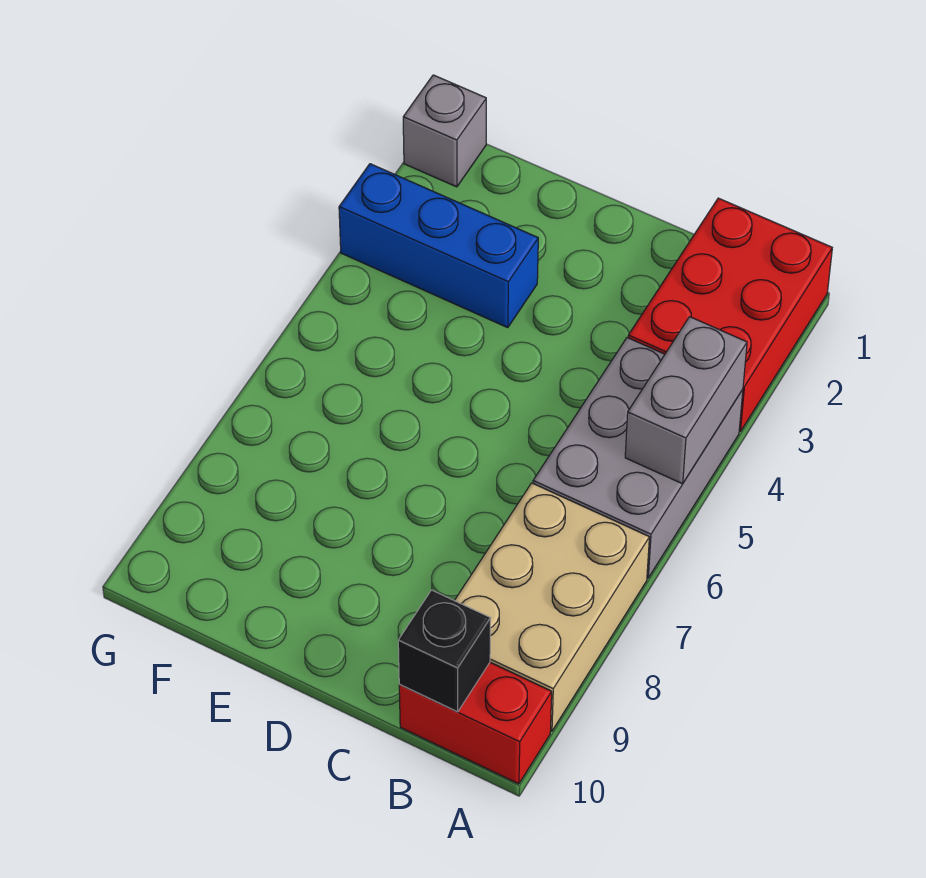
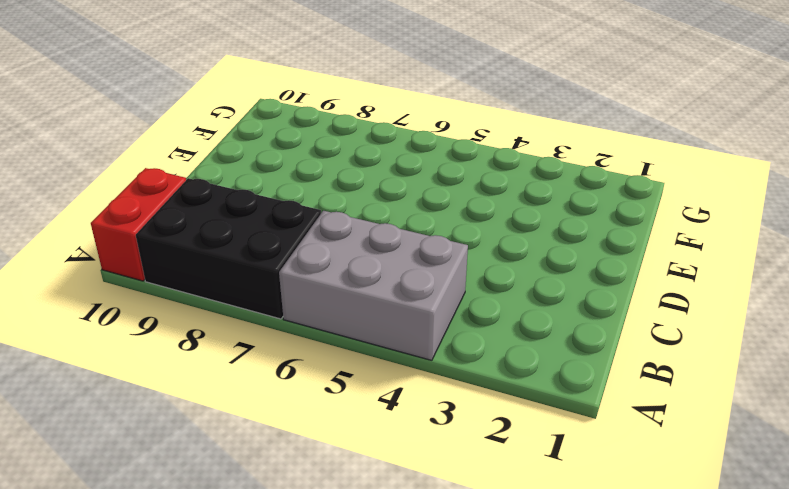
black brick A7:B9 level 1 -> tan brick A7:B9 level 1
none -> red brick A1:B3 level 1
none -> blue brick E3:G3 level 1

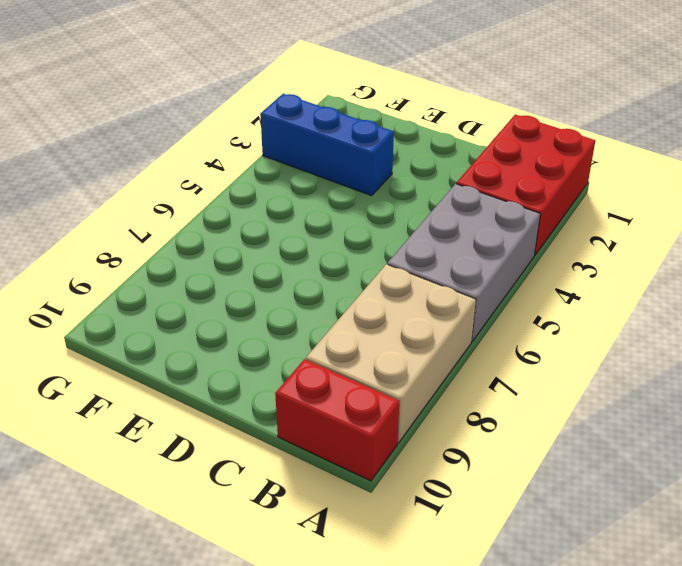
none -> grey brick G1 level 1
none -> grey brick A4:A5 level 2

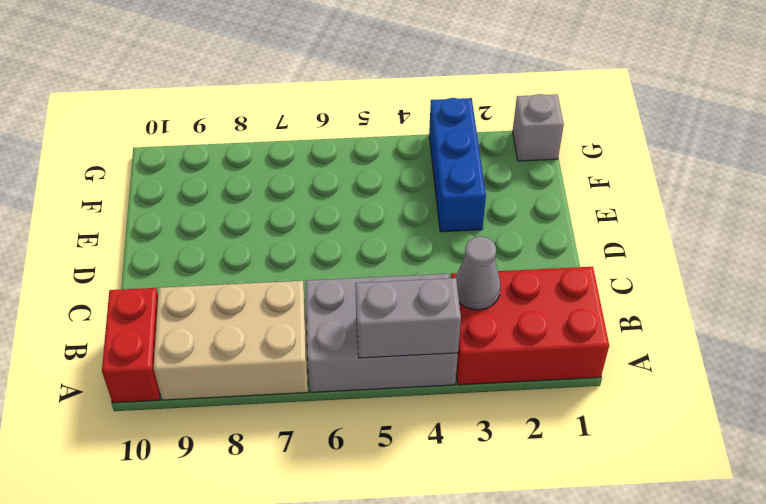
grey cone B3 level 2 -> none
none -> black brick B10 level 2

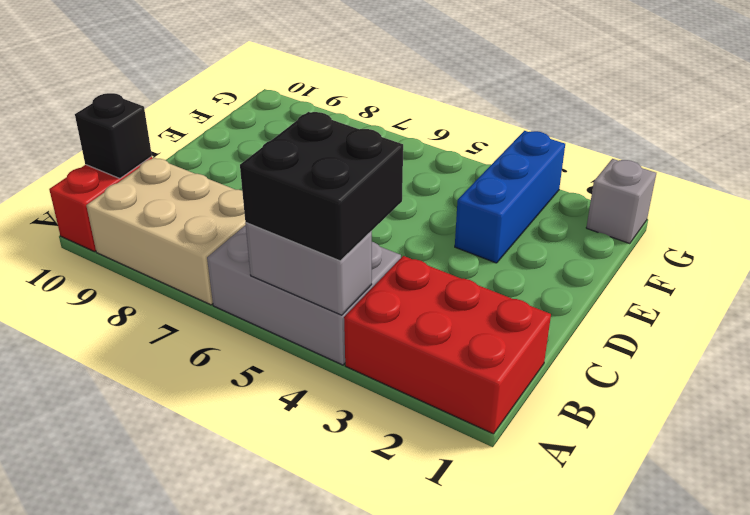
black brick A4:B5 level 3 -> none

